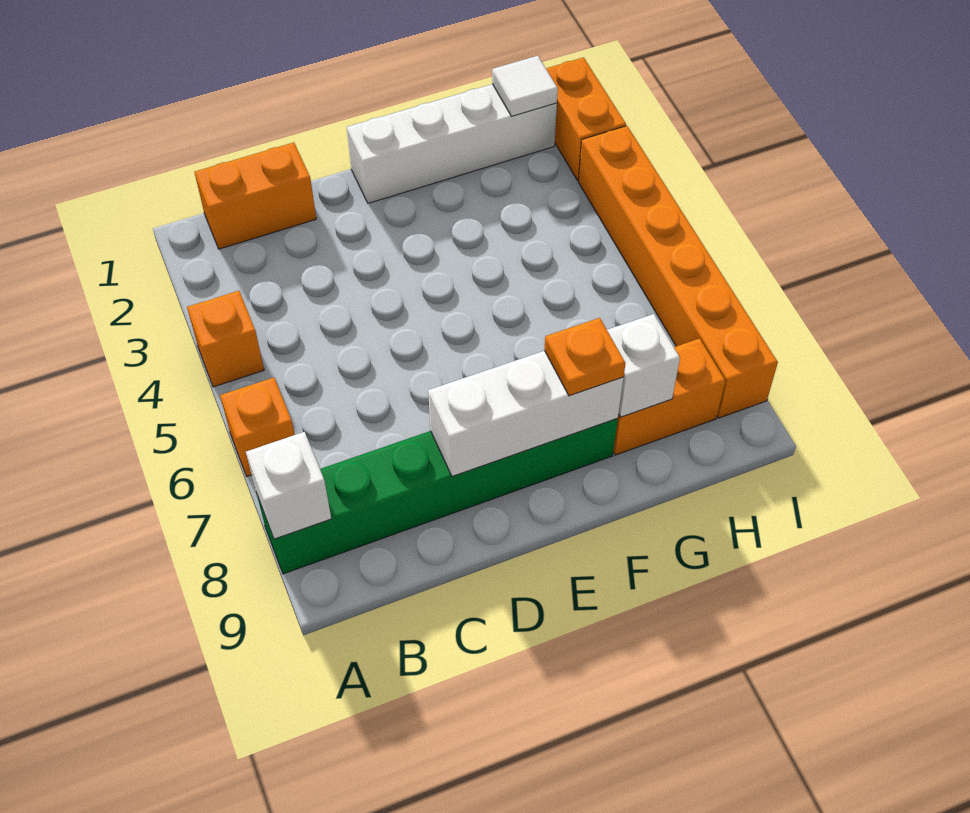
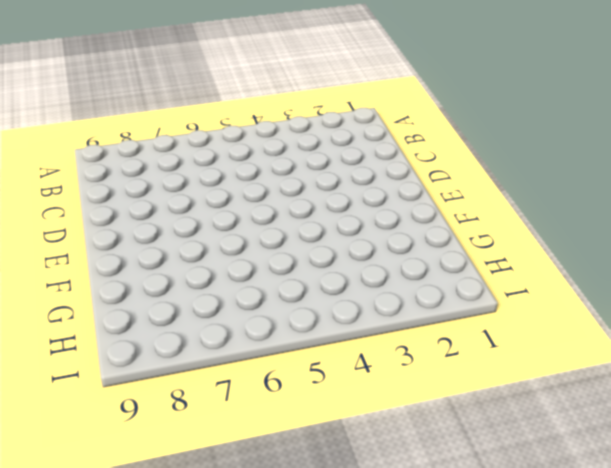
none -> orange brick A4 level 1
none -> orange brick A6 level 1
none -> green brick A8:F8 level 1

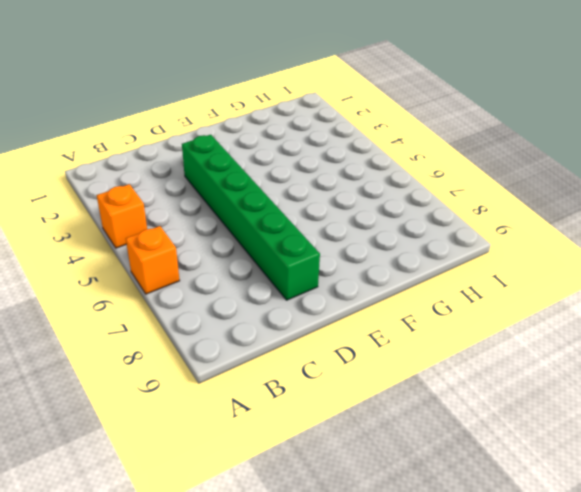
green brick D3:D8 level 1 -> green brick A8:F8 level 1
none -> orange brick B1:C1 level 1
none -> white brick E1:H1 level 1
none -> orange brick G8:H8 level 1

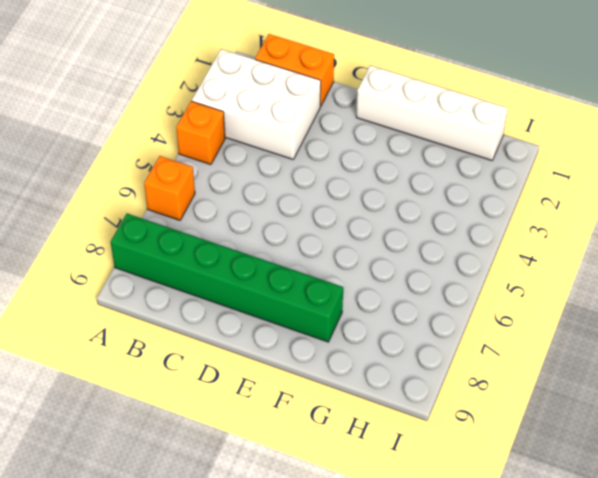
white brick A2:C3 level 1 -> none
none -> orange brick G8:H8 level 1
none -> orange brick I1:I2 level 1
none -> orange brick I3:I8 level 1

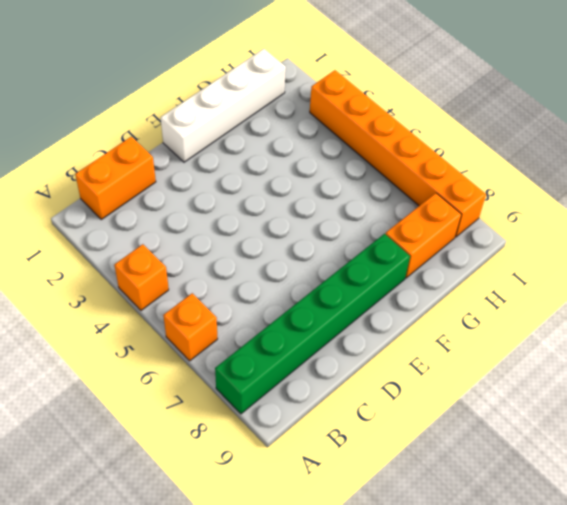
none -> orange brick I1:I2 level 1
none -> white brick A8 level 2
none -> white brick D8:F8 level 2

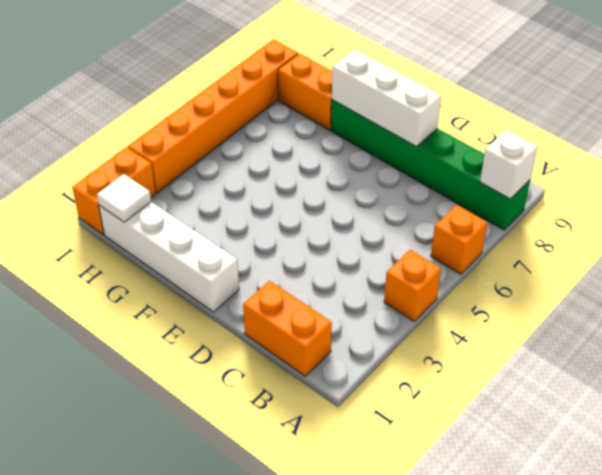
none -> white brick G8 level 2
none -> orange plate F8 level 3

